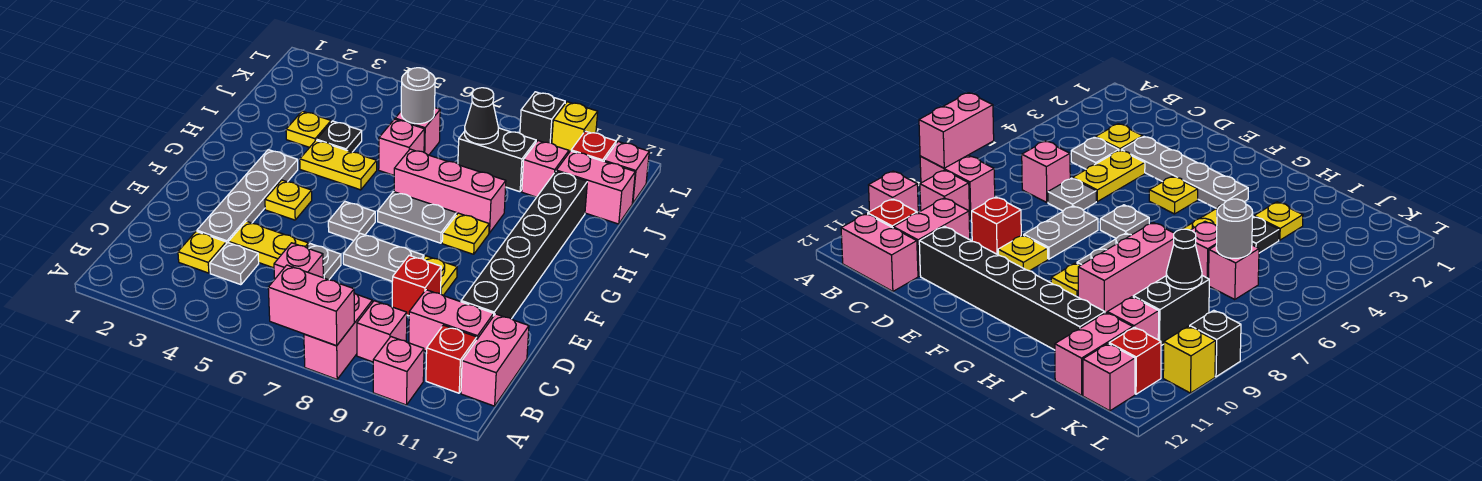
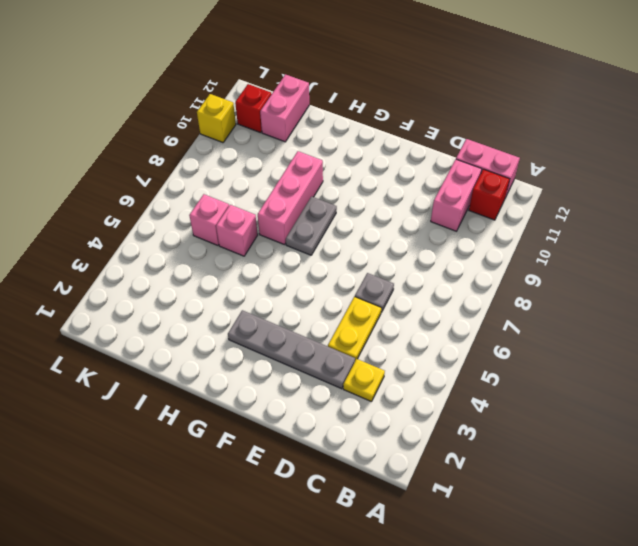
none -> pink brick A8:B8 level 1
none -> pink brick A10 level 1
none -> pink brick B9 level 1
none -> grey plate C4 level 1

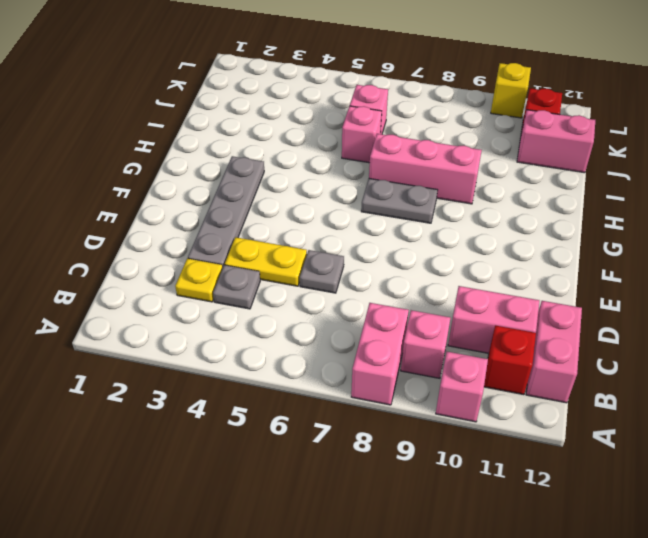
none -> pink brick C6 level 1
none -> red brick D9 level 1
none -> black brick D11:I11 level 1
none -> grey plate E7:E8 level 1

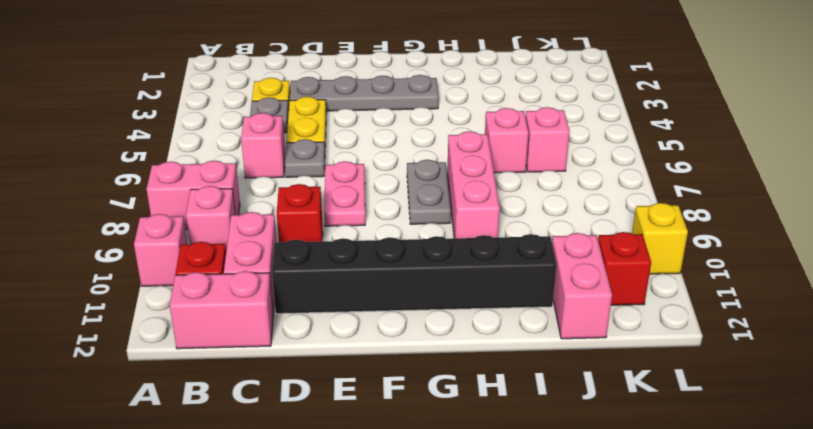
pink plate E7:E8 level 1 -> grey plate E7:E8 level 1
none -> yellow plate E9 level 1
none -> yellow plate F4 level 1
none -> grey plate F6 level 1
none -> yellow plate G9 level 1

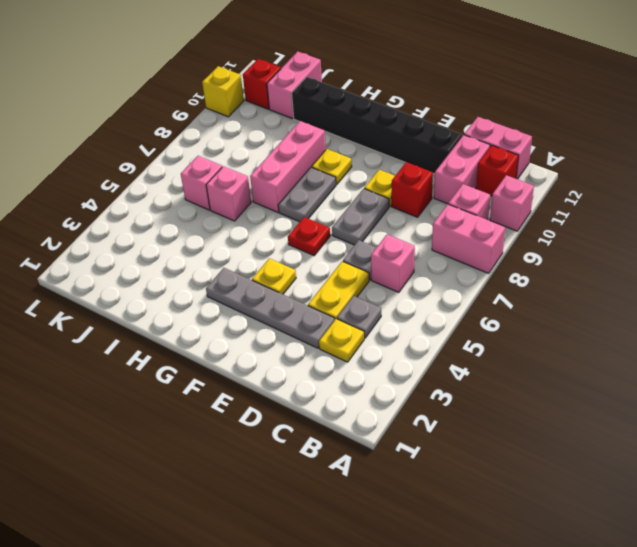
red plate F6 level 1 -> grey plate F6 level 1
none -> yellow plate H4:H5 level 1
none -> yellow plate I3 level 1
none -> black plate I4 level 1
none -> black brick J8:J9 level 1

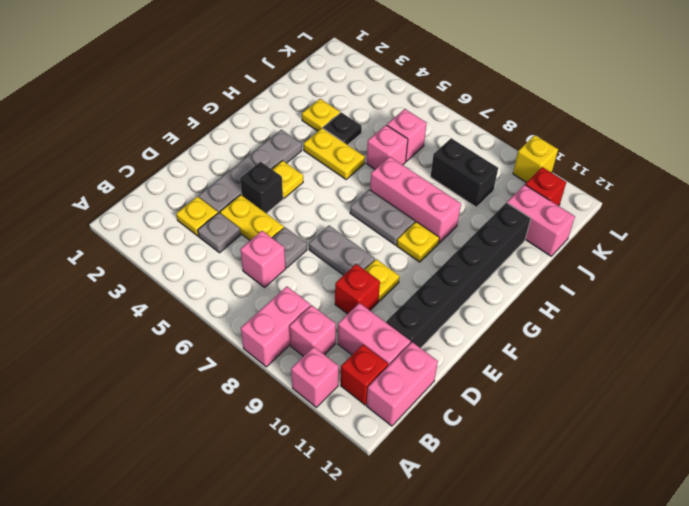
black brick E4 level 1 -> black brick L9 level 1
none -> grey plate F6 level 1
none -> pink brick J10 level 1
none -> pink brick K12 level 1
none -> pink brick A7:A8 level 2

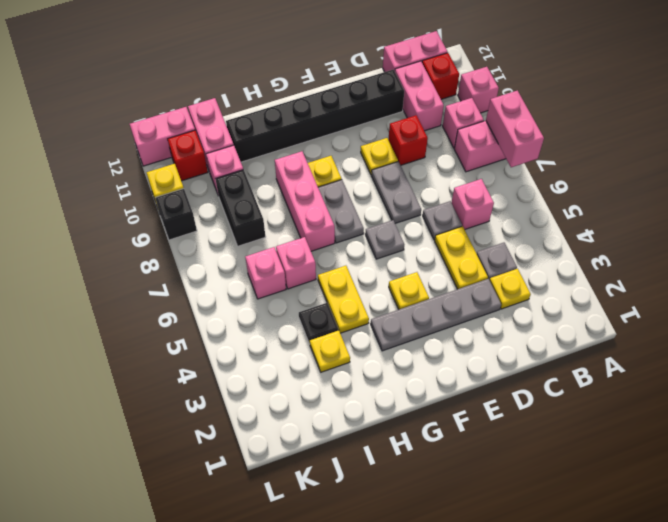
pink brick K12:L12 level 1 -> pink brick K12 level 1
none -> grey round brick J6 level 2
none -> black cone J8 level 2

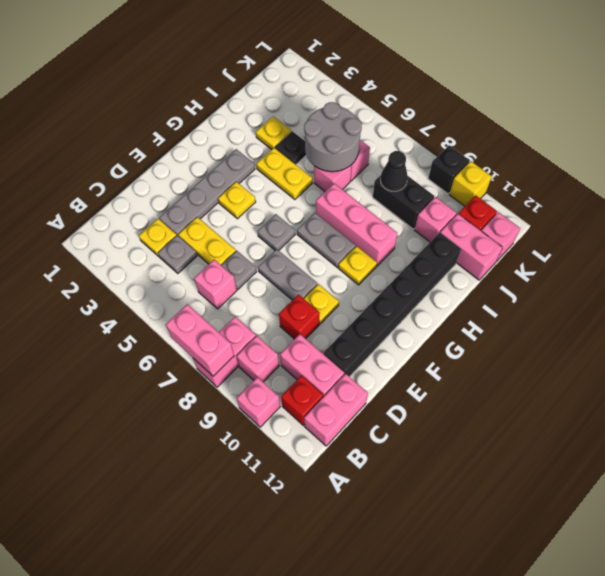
grey round brick I5:J6 level 2 -> grey round brick J6 level 2

